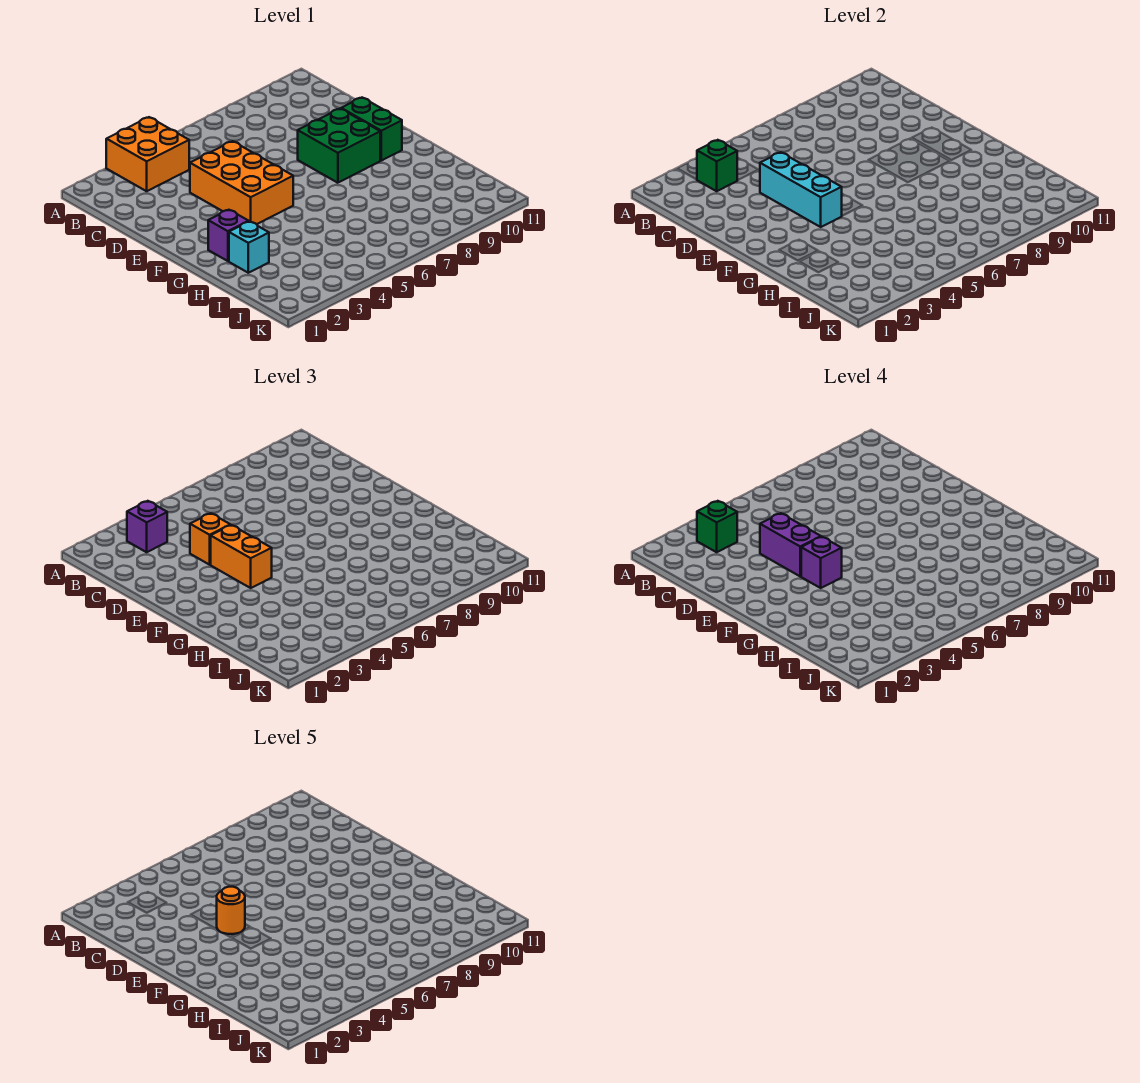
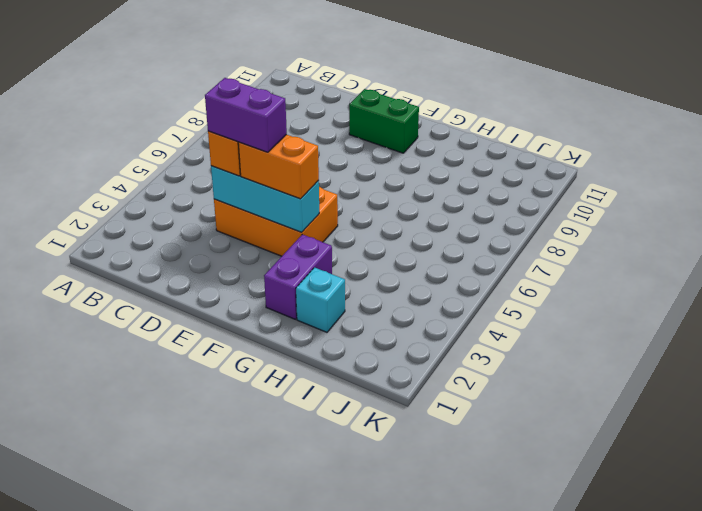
purple brick G2:G3 level 1 -> purple brick G2 level 1
none -> orange brick A3:B4 level 1
none -> green brick E8:F9 level 1
none -> green brick B3 level 2

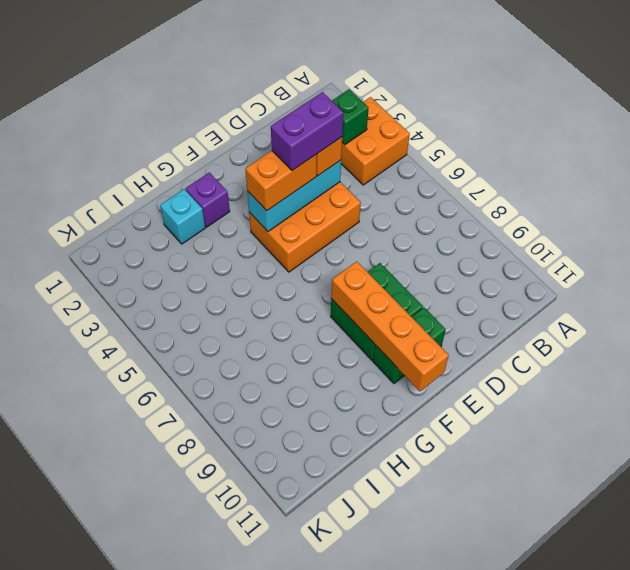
orange brick F8:F11 level 2 -> none
none -> purple brick B3 level 3
none -> green brick B3 level 4
none -> purple brick F4 level 4

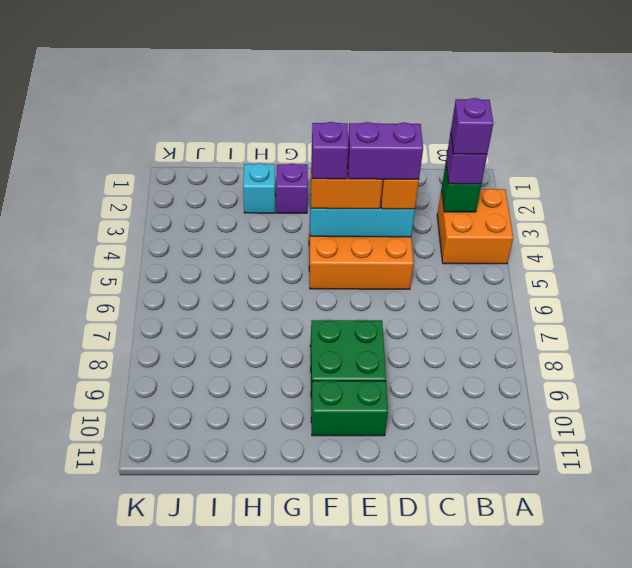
purple brick B3 level 4 -> green brick B3 level 4
none -> orange round brick E4 level 5

